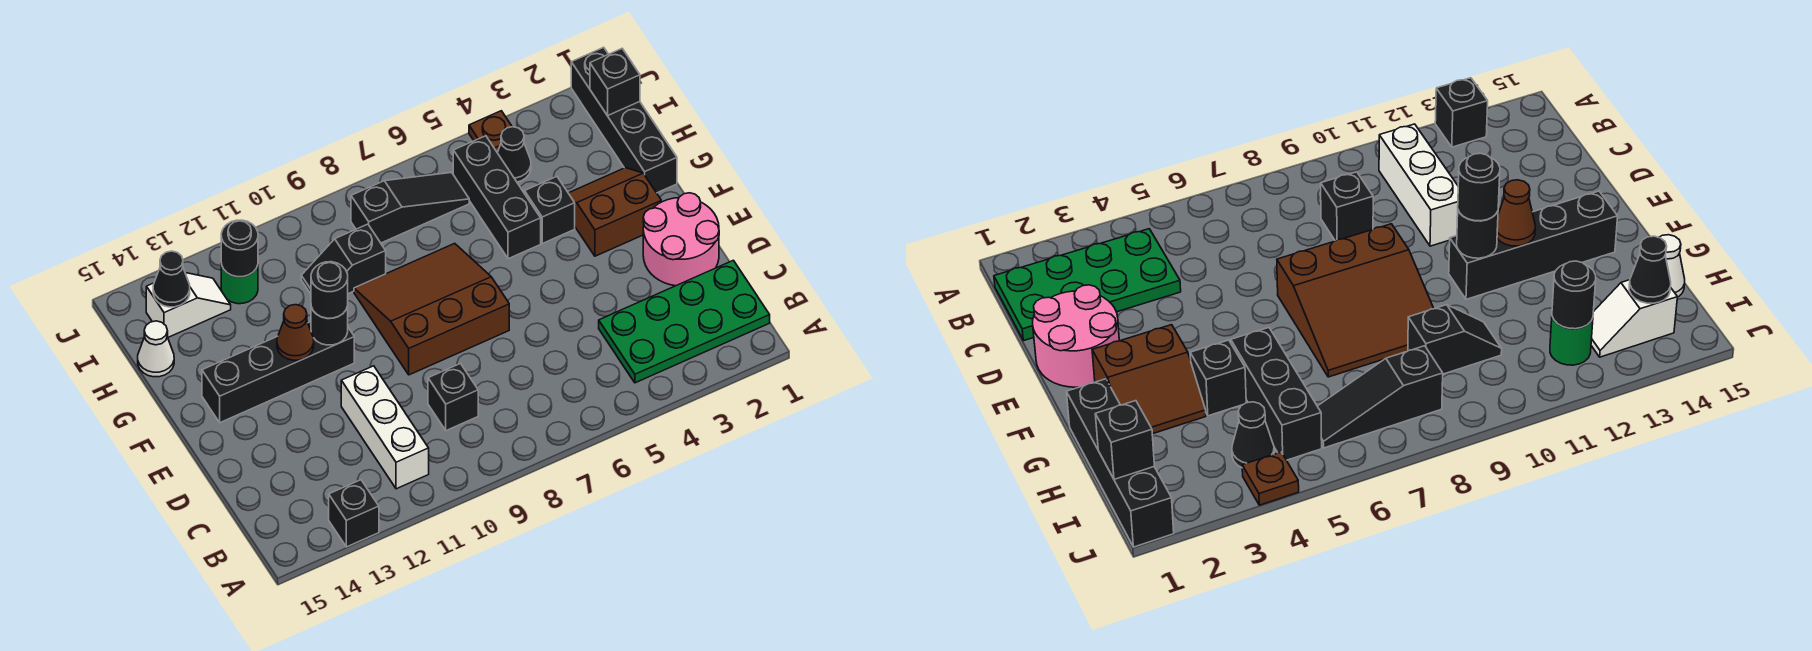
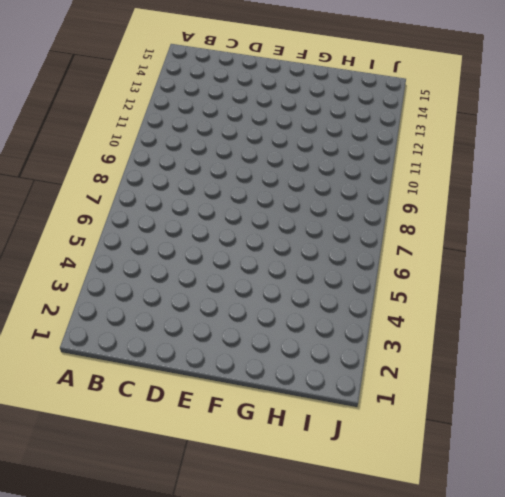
none -> black brick A13 level 1
none -> green plate B1:C4 level 1
none -> white brick B11:D11 level 1

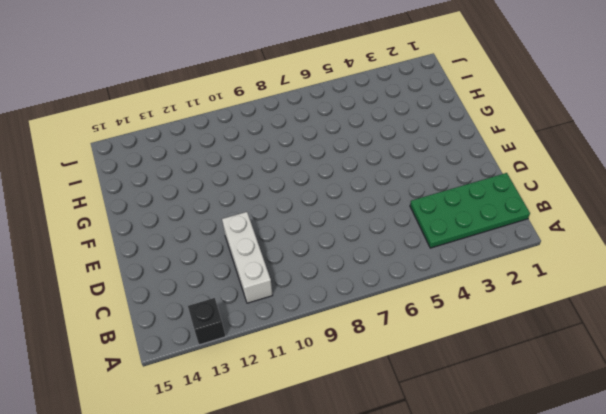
none -> black brick C9 level 1
none -> pink round brick D1:E2 level 1
none -> brown slope E7:G9 level 1 top E

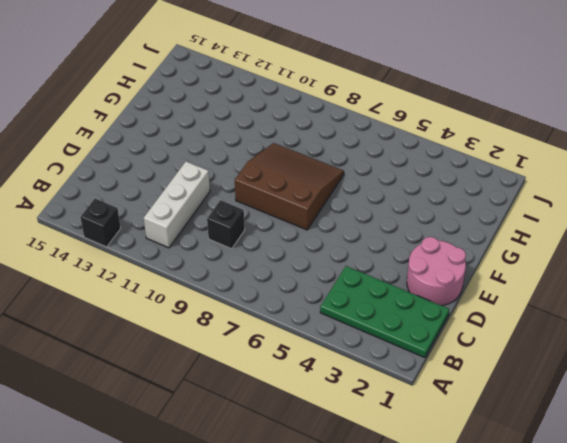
none -> brown slope F2:G3 level 1 top F
none -> black brick F11:F14 level 1
none -> black brick G1:J1 level 1

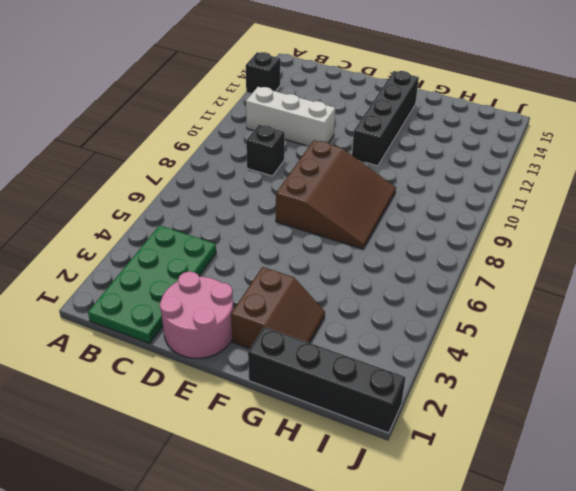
none -> black brick G4 level 1
none -> black brick G5:I5 level 1
none -> black slope H9:H10 level 1 top 9

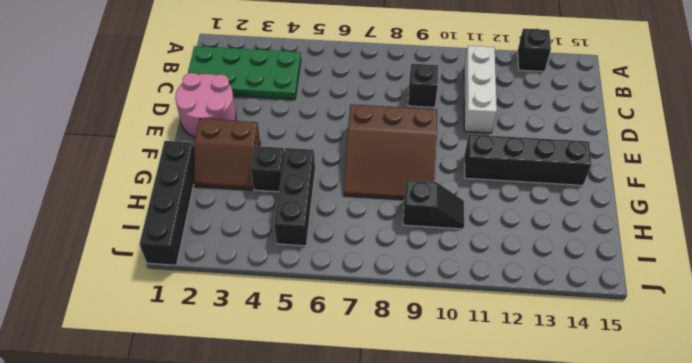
none -> white cone H15 level 1
none -> black cone I4 level 1
none -> black slope I6:I8 level 1 top 8

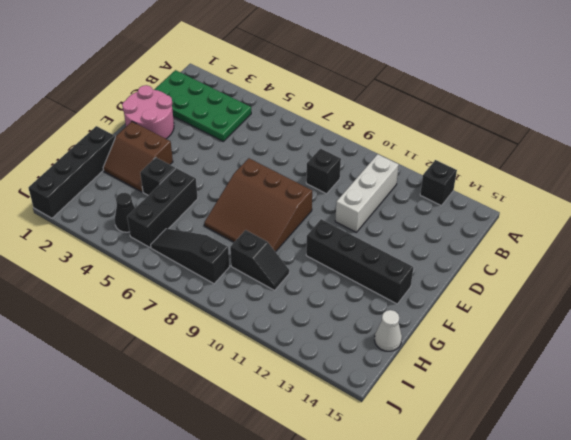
none -> green round brick I12 level 1
none -> white slope I13:I14 level 1 top 14
none -> brown plate J4 level 1

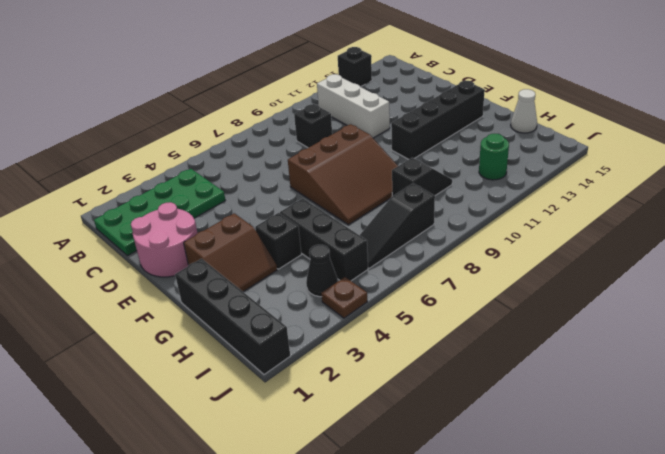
none -> white slope I13:I14 level 1 top 14
none -> black round brick F11 level 2
none -> brown cone F12 level 2

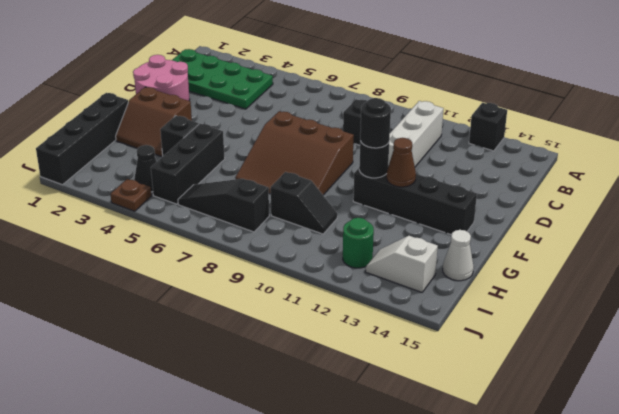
none -> black brick I1 level 2
none -> black round brick I12 level 2
none -> black cone I14 level 2

